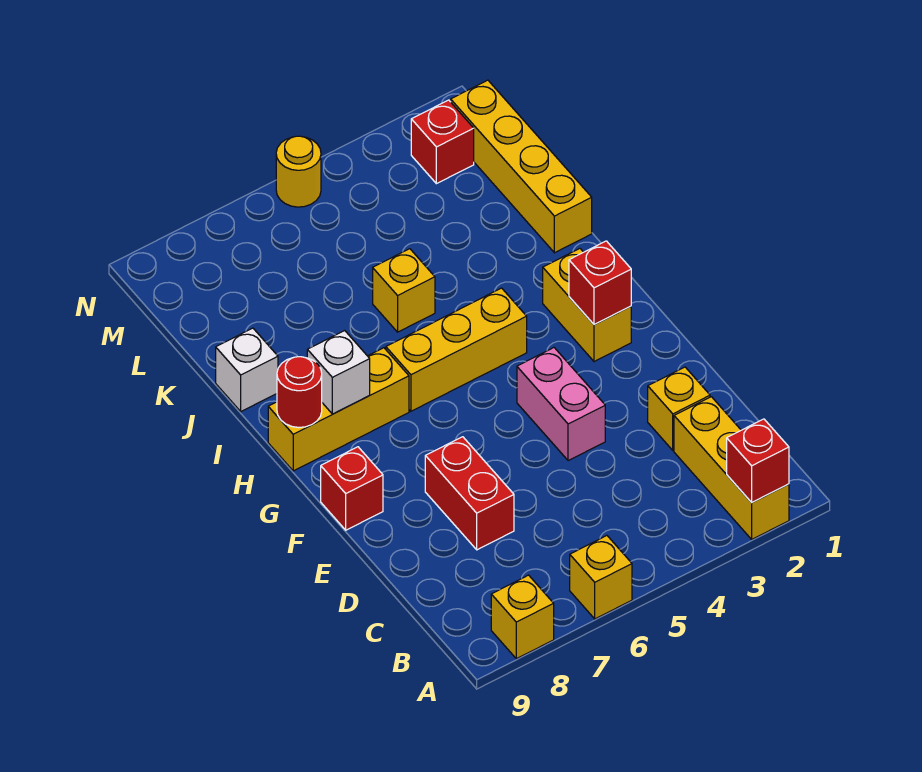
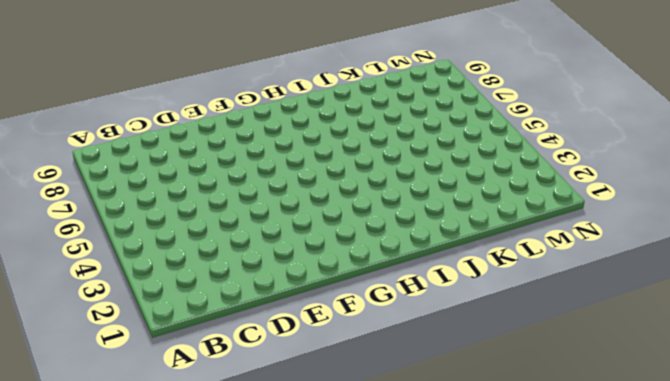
none -> yellow brick A2:C2 level 1
none -> yellow brick A6 level 1
none -> yellow brick A8 level 1

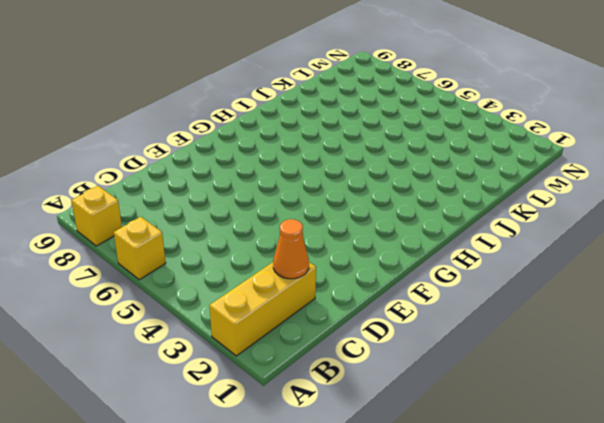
orange cone C2 level 2 -> none
none -> yellow brick D2 level 1
none -> red brick D7:E7 level 1
none -> pink brick E4:F4 level 1

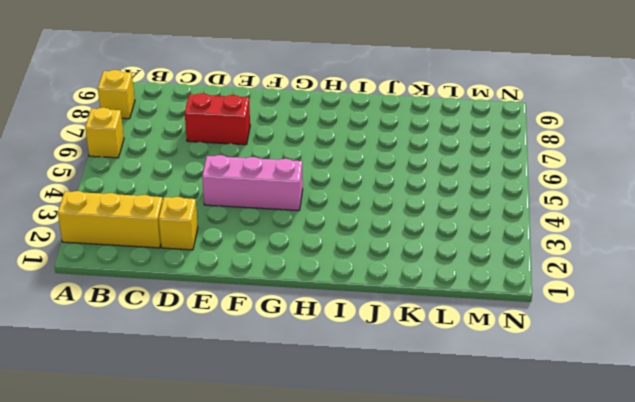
pink brick E4:G4 level 1 -> pink brick E4:F4 level 1
none -> red brick F9 level 1
none -> yellow brick G2:H2 level 1
none -> yellow brick H4:H6 level 1

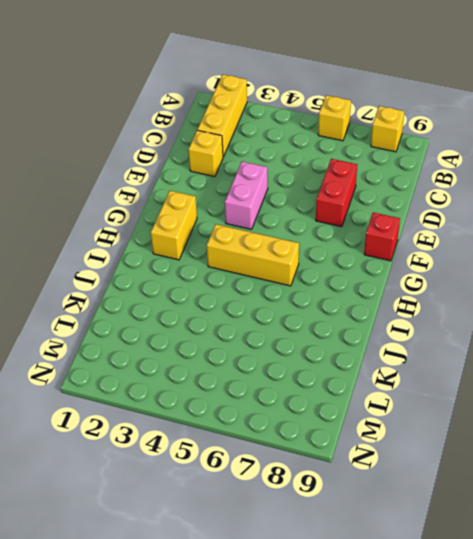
none -> yellow brick H7:H9 level 1
none -> yellow brick J1:M1 level 1
none -> yellow brick J5 level 1

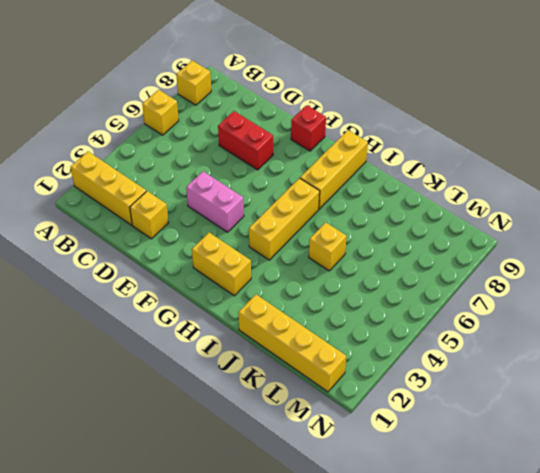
none -> white brick J9 level 1
none -> red brick M2 level 1
none -> yellow round brick N5 level 1

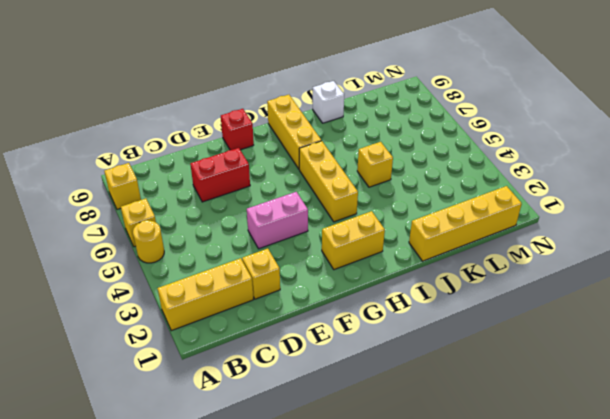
yellow round brick A5 level 1 -> yellow round brick N5 level 1
none -> red brick M2 level 1
none -> red brick A2 level 2
none -> red brick G2 level 2

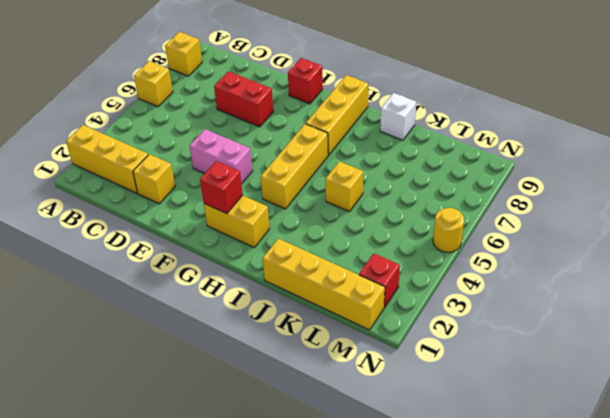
none -> red brick A2 level 2
none -> white brick H8 level 2
none -> red round brick H9 level 2

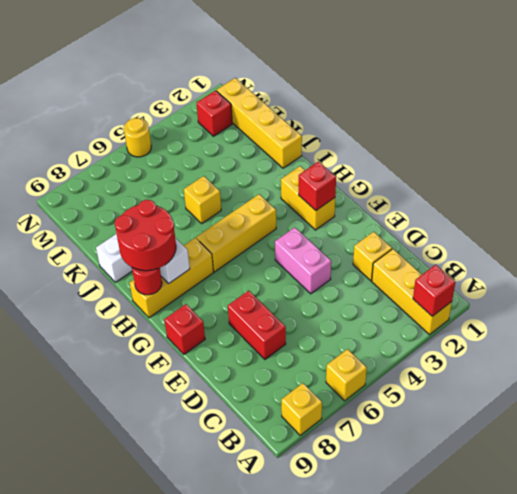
red round brick H8:I9 level 3 -> none

